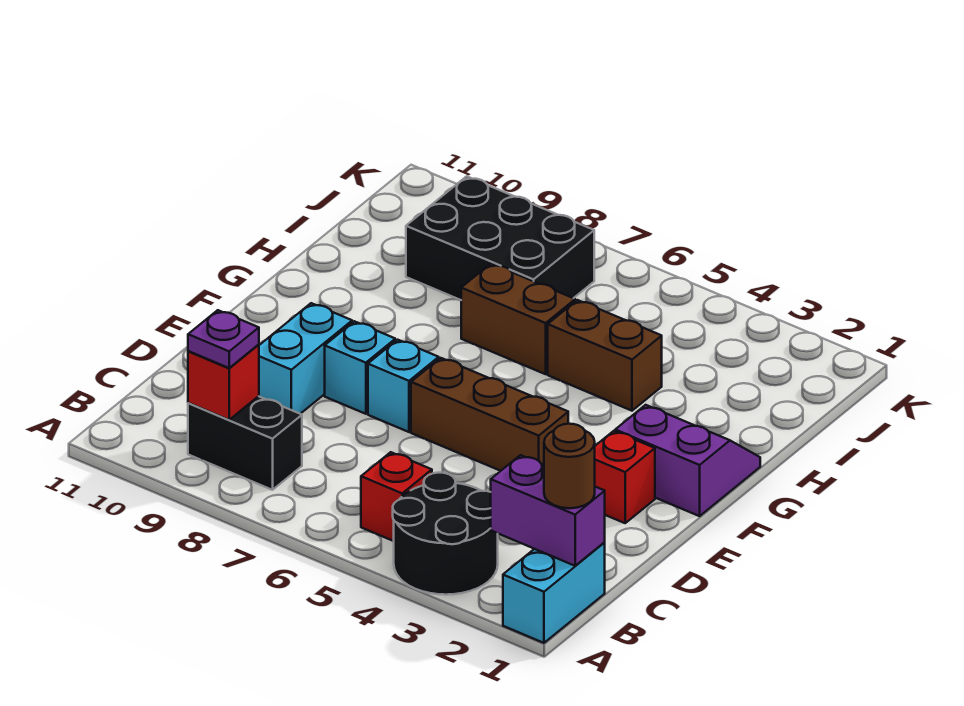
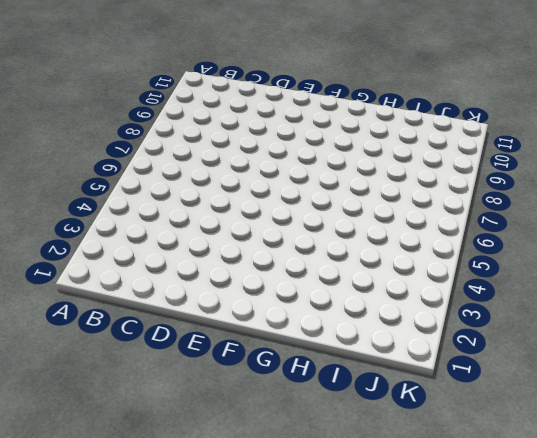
none -> cyan brick A1:B1 level 1
none -> black round brick A3:B4 level 1
none -> red brick B5 level 1

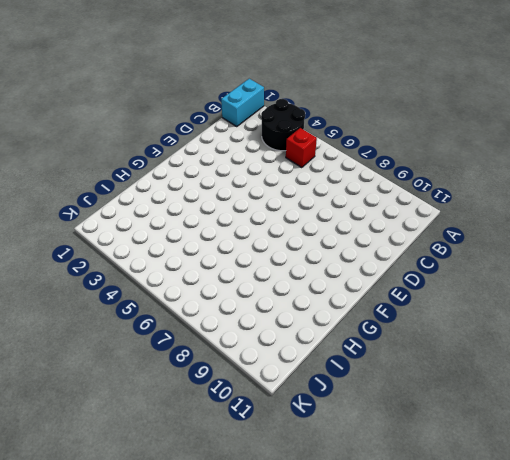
none -> black brick B8:B9 level 1
none -> cyan brick D9:E9 level 1
none -> red brick E2 level 1

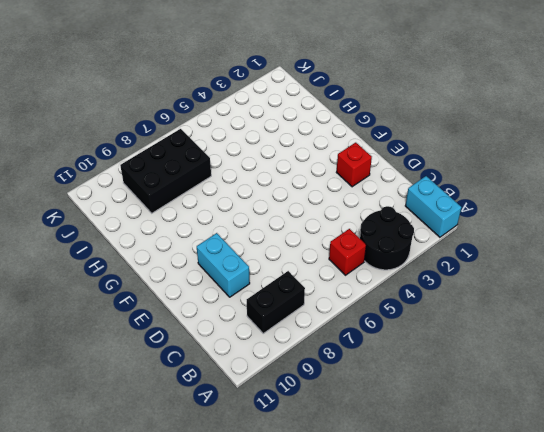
none -> brown brick E4:E6 level 1
none -> cyan brick E7 level 1
none -> cyan brick E8 level 1

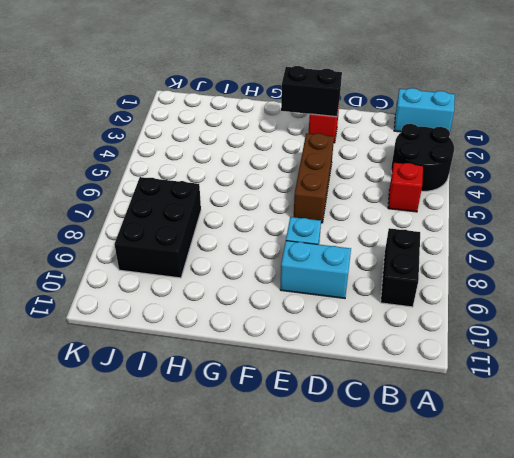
black brick E2:F2 level 2 -> none
none -> cyan brick E7 level 1
none -> purple slope F1:G2 level 1 top F
none -> brown brick H4:H5 level 1

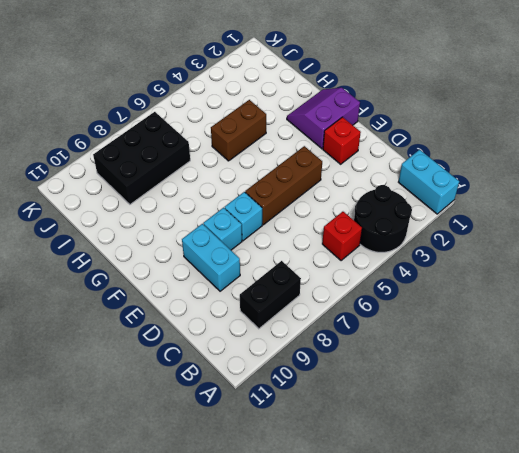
none -> brown brick H6:H7 level 1
none -> purple brick B1:B2 level 2
none -> red brick B9 level 2

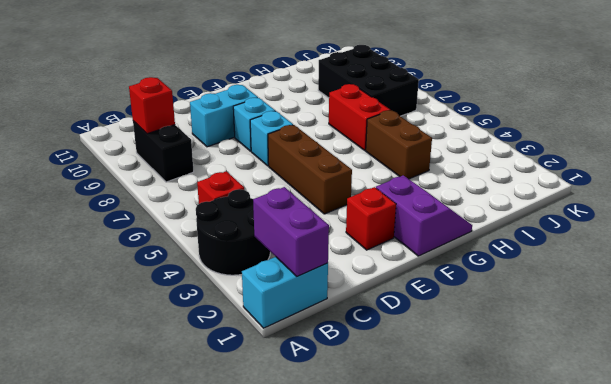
red brick H6:H7 level 1 -> brown brick H6:H7 level 1
none -> brown round brick B1 level 3
none -> purple plate B9 level 3

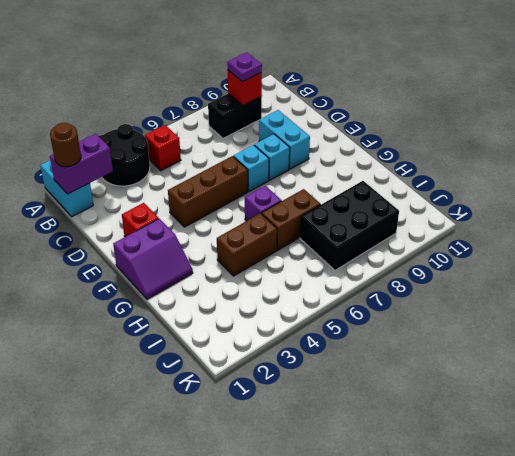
purple brick G6 level 1 -> none

